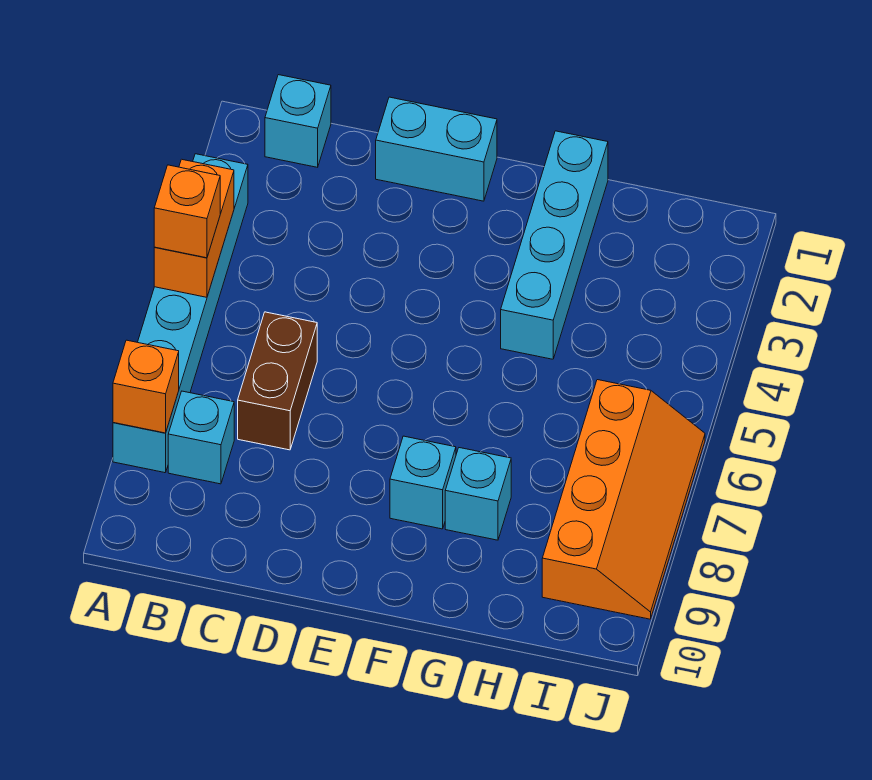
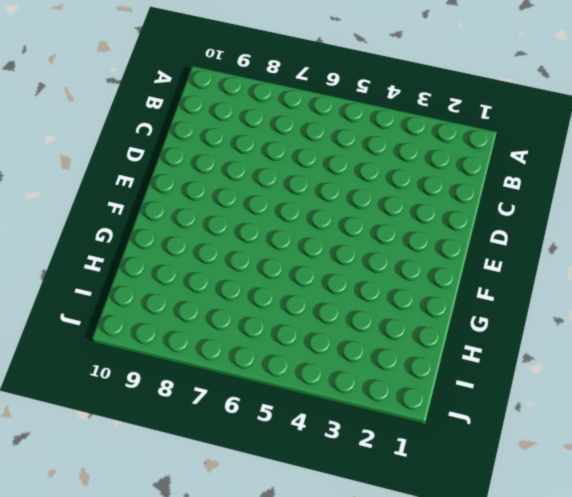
none -> cyan brick A3:A8 level 1
none -> cyan brick B1 level 1
none -> cyan brick B8 level 1

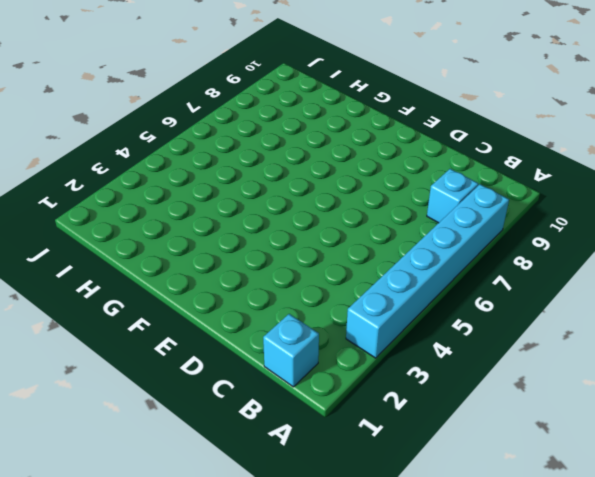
none -> brown brick C6:C7 level 1
none -> cyan brick D1:E1 level 1
none -> cyan brick F8 level 1

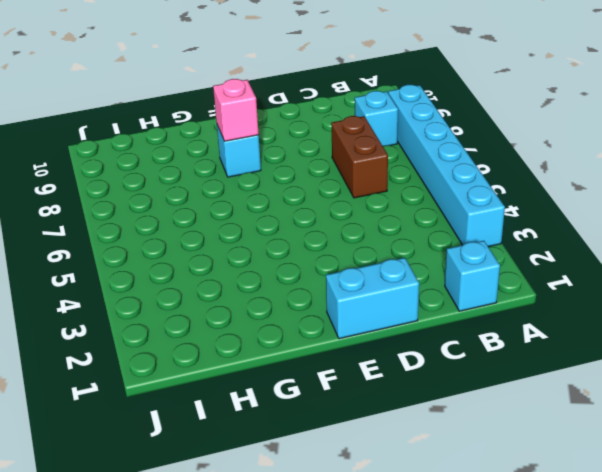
pink brick F8 level 2 -> none
none -> cyan brick G1:G4 level 1
none -> cyan brick G8 level 1
none -> orange slope I6:J9 level 1 top I

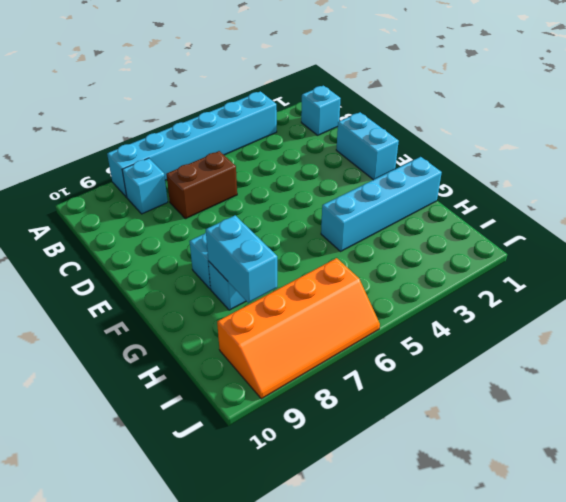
cyan brick G8:H8 level 2 -> none
none -> orange brick A4:A5 level 2
none -> orange brick A8 level 2
none -> orange brick A5 level 3

